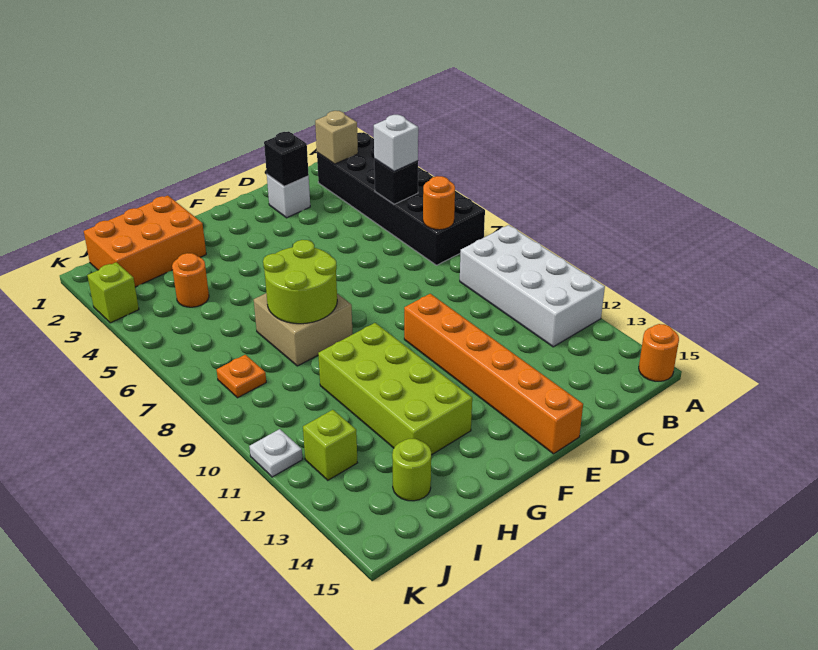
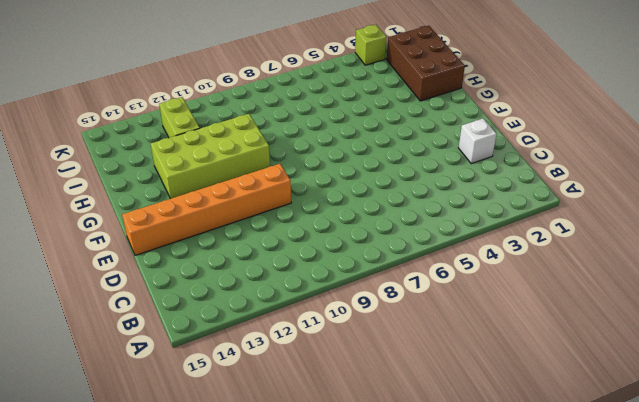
brown brick H1:J2 level 1 -> orange brick H1:J2 level 1
lime brick I12:J12 level 1 -> lime brick J12 level 1
none -> black brick A2:B7 level 1
none -> white brick A9:B12 level 1
none -> orange round brick A15 level 1

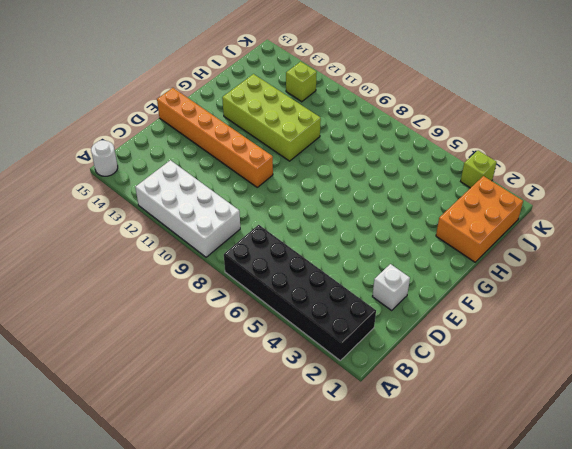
white round brick A15 level 1 -> orange round brick A15 level 1
none -> tan brick G7:H8 level 1
none -> orange round brick I4 level 1
none -> lime round brick I14 level 1

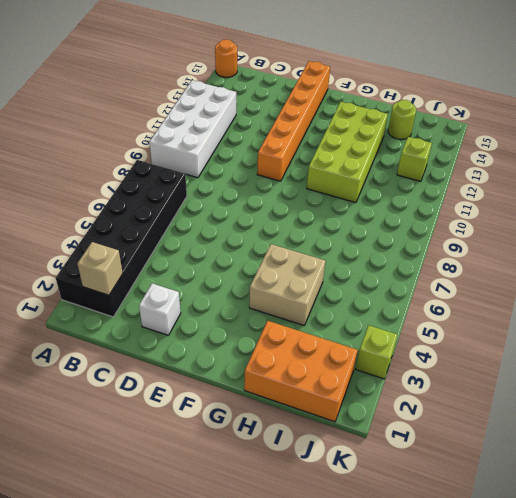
tan brick G4:H5 level 1 -> tan brick G7:H8 level 1
none -> orange round brick I4 level 1
none -> orange plate J8 level 1
none -> white plate K11 level 1

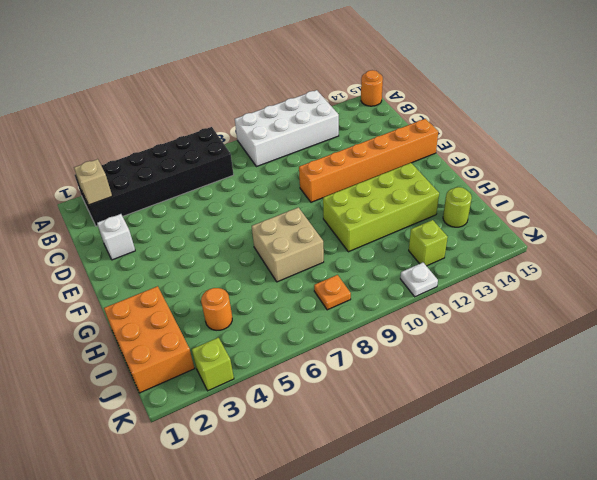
none -> black brick B5 level 2
none -> orange round brick B7 level 2
none -> black brick D2 level 2

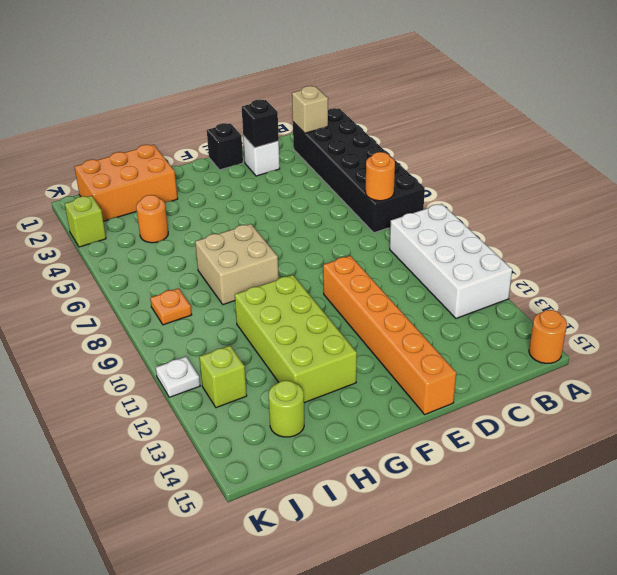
black brick E1 level 1 -> black brick B5 level 2
none -> lime round brick G7:H8 level 2
none -> white brick B5 level 3

